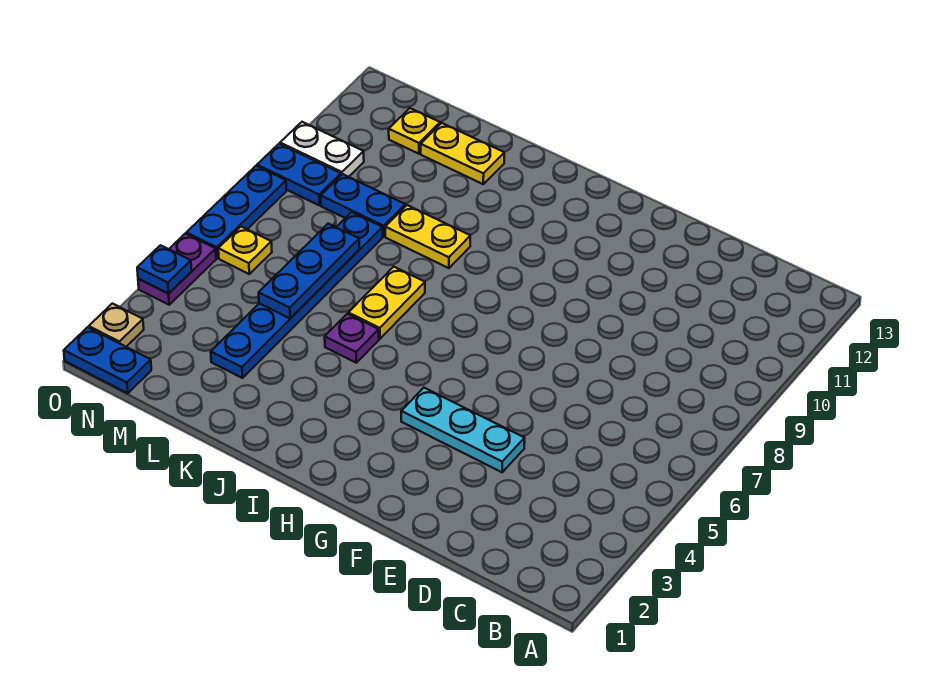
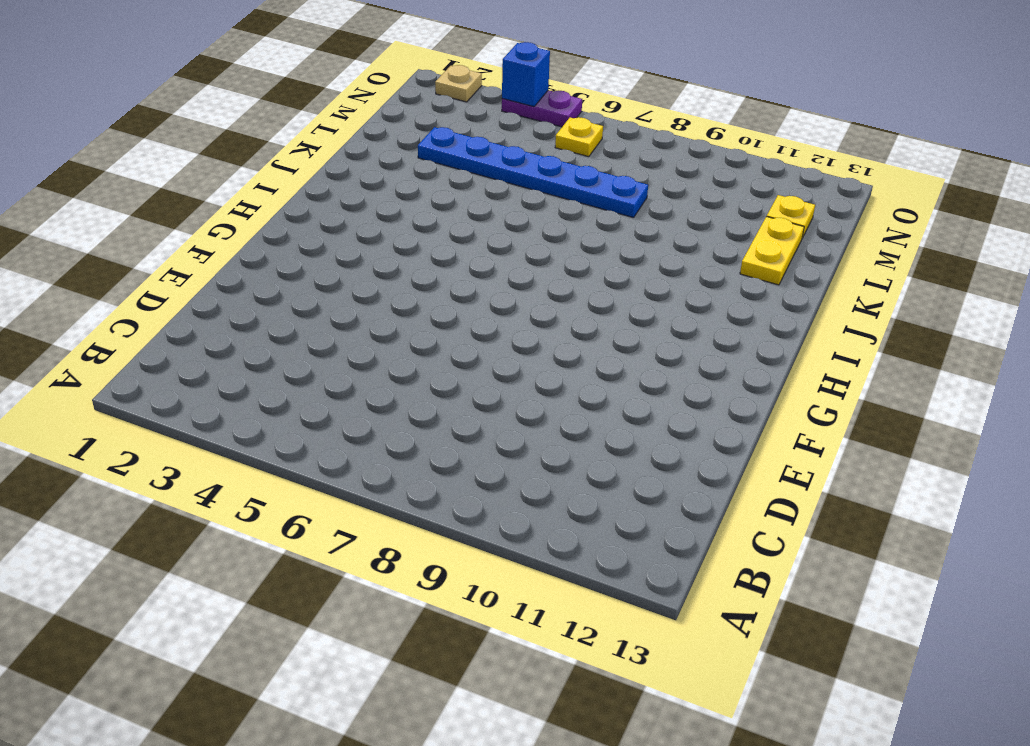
blue brick O4 level 2 -> blue plate O4 level 2
none -> cyan plate E4:G4 level 1
none -> purple plate J5 level 1
none -> yellow plate J6:J7 level 1

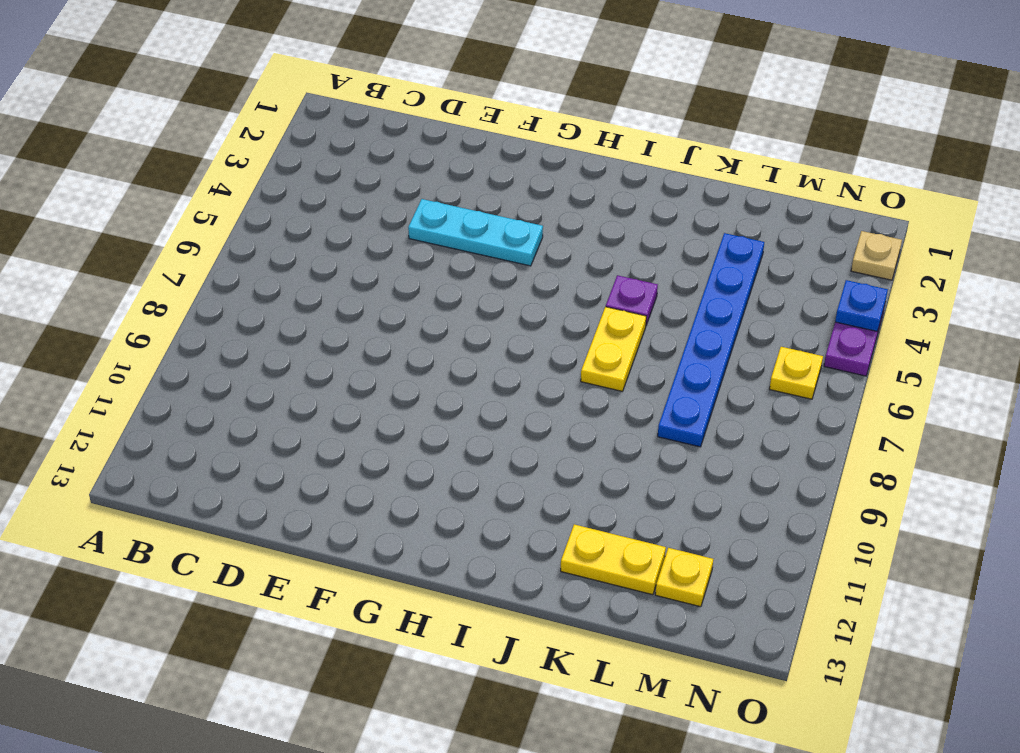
none -> yellow plate J9:K9 level 1
none -> blue plate L9:M9 level 1
none -> blue plate N1:O1 level 1

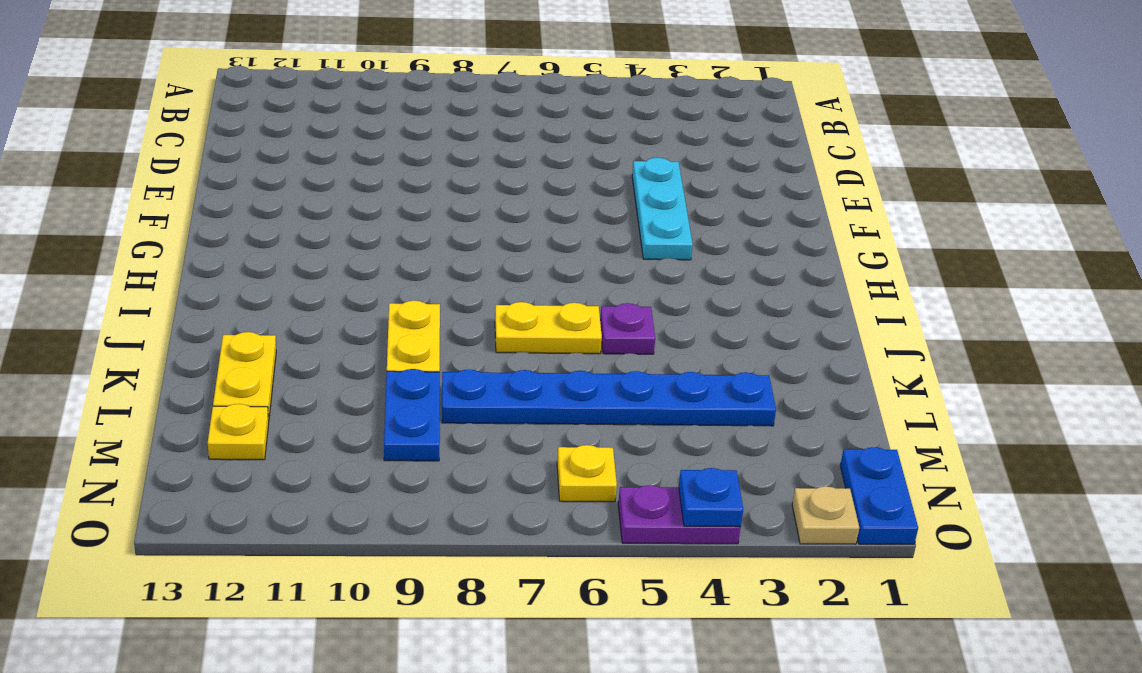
none -> blue plate N9:O9 level 1
none -> white plate N10:O10 level 1
none -> blue plate O6:O8 level 1

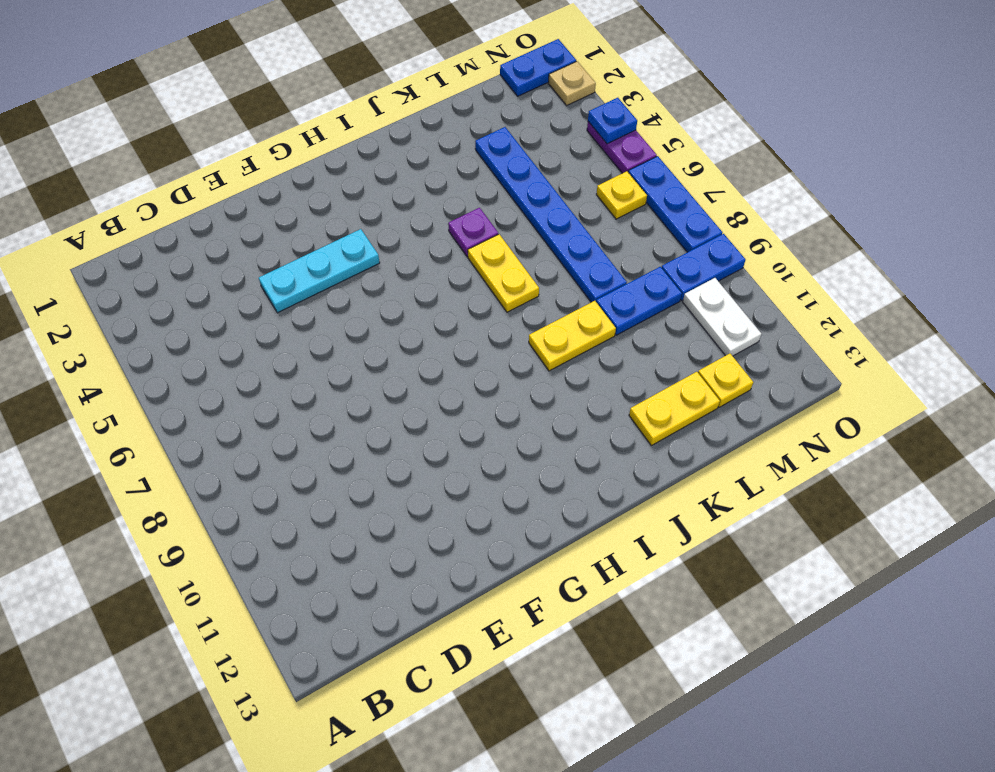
white plate N10:N11 level 1 -> white plate N10:O10 level 1
none -> blue plate L5:L7 level 2

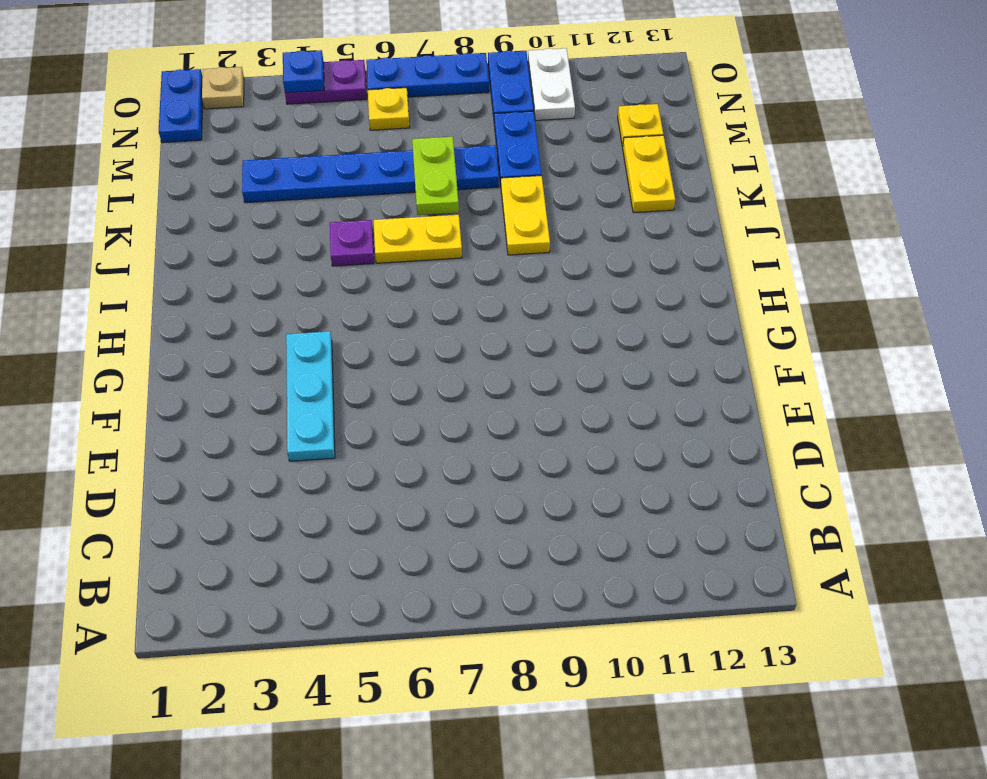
lime plate K7:L7 level 2 -> blue plate L5:L7 level 2

